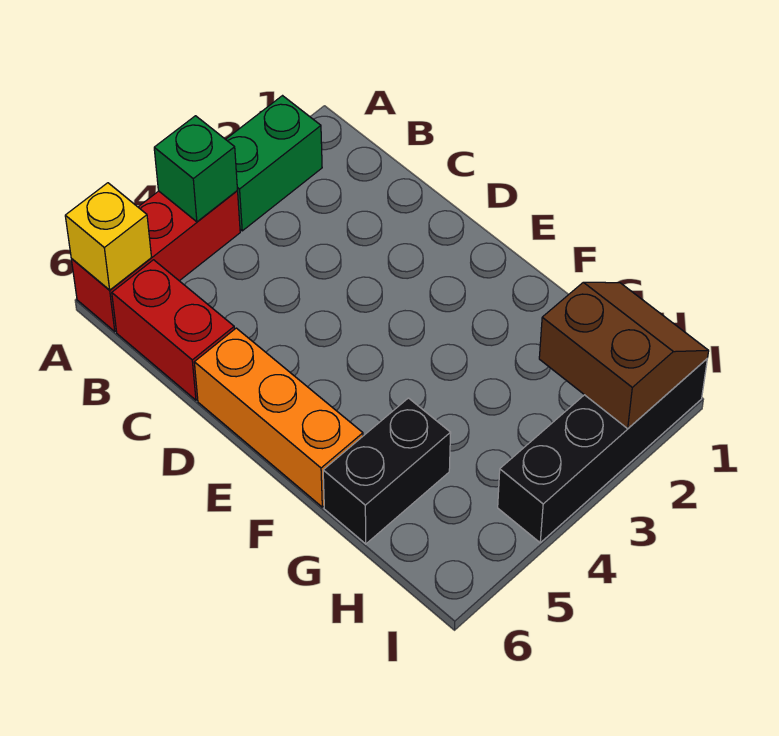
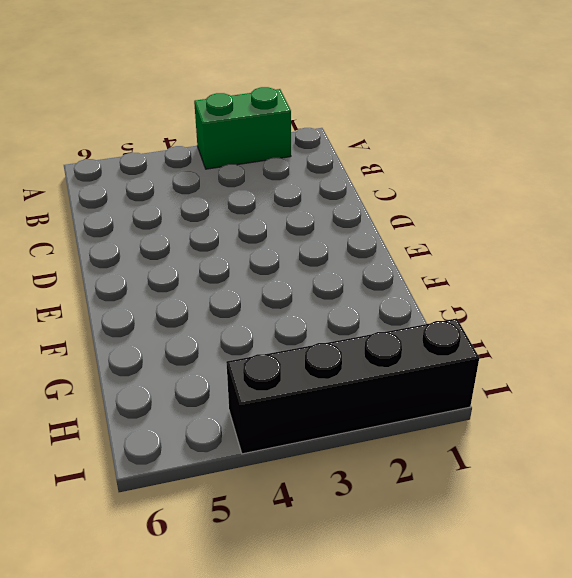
none -> red brick A4:A6 level 1
none -> red brick B6:C6 level 1

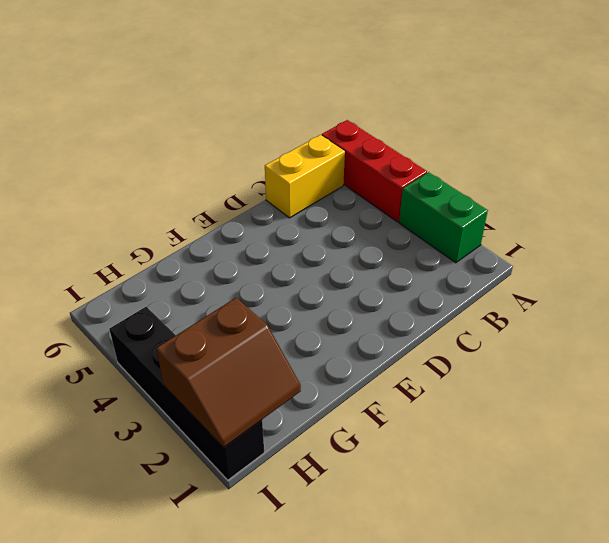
yellow brick B6:C6 level 1 -> red brick B6:C6 level 1
none -> orange brick D6:F6 level 1
none -> black brick G5:G6 level 1

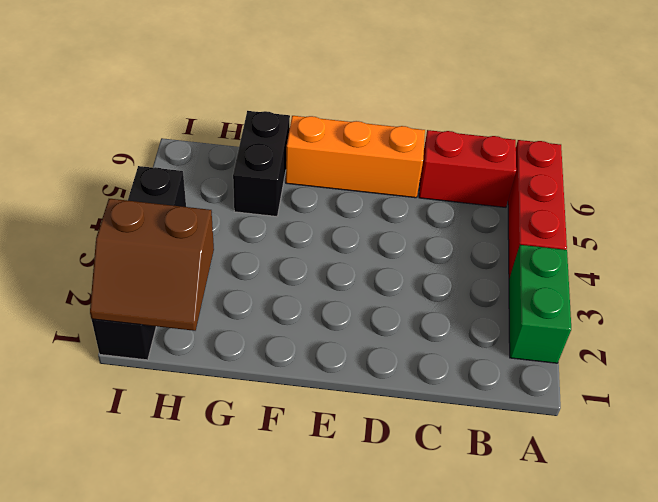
none -> green brick A4 level 2
none -> yellow brick A6 level 2

